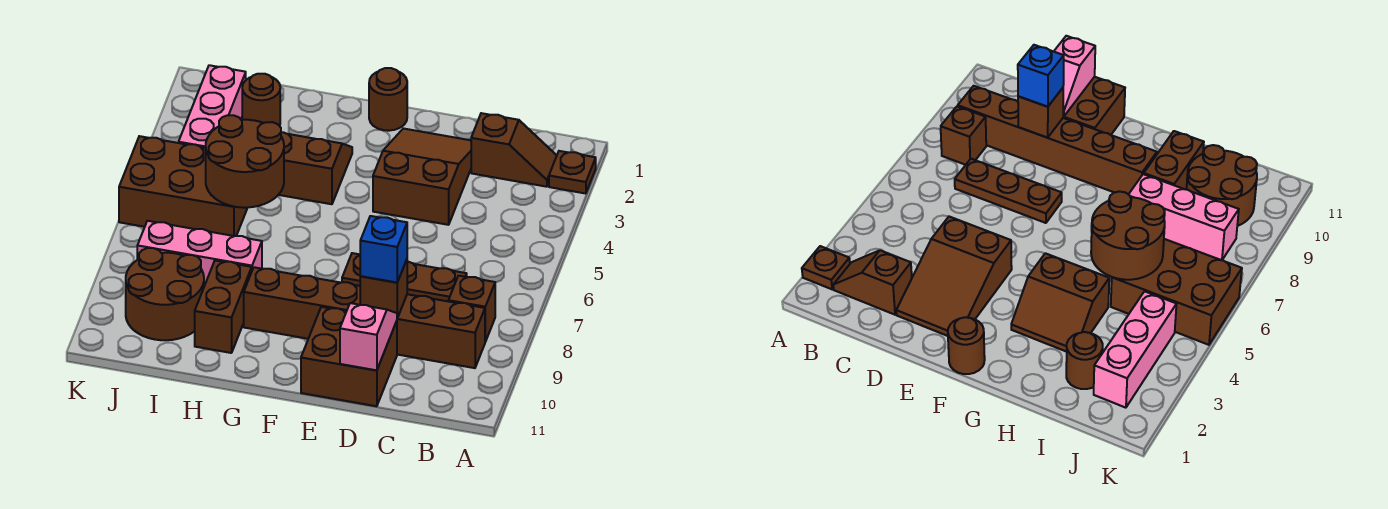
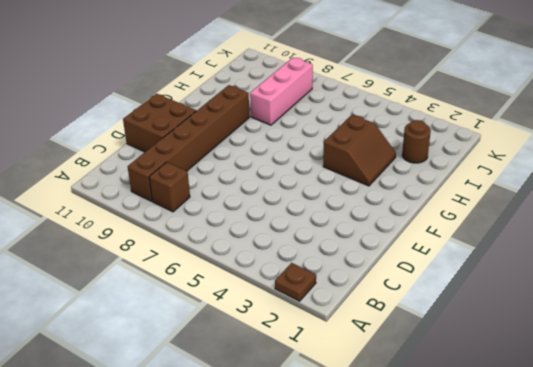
none -> brown slope B2:C2 level 1 top C
none -> brown plate C7:E7 level 1
none -> brown slope D2:E4 level 1 top 4

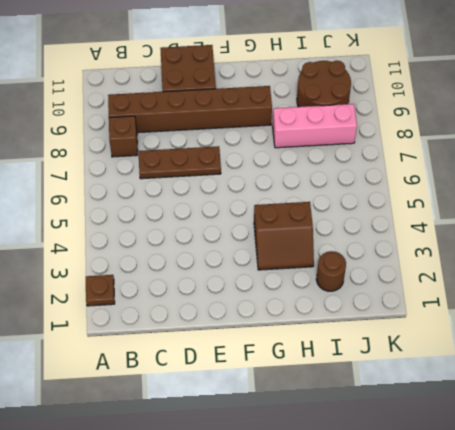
none -> brown slope B2:C2 level 1 top C
none -> brown slope D2:E4 level 1 top 4
none -> brown round brick F1 level 1

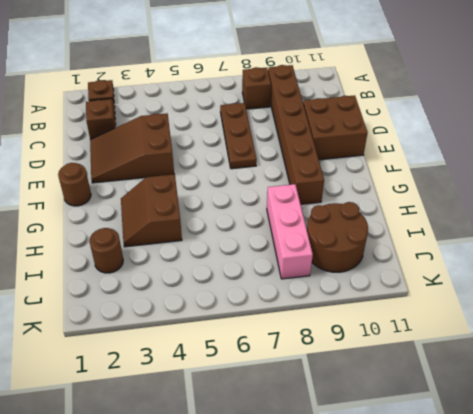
none -> brown brick H9:H10 level 1
none -> brown brick I5:K6 level 1
none -> pink brick J2:J4 level 1

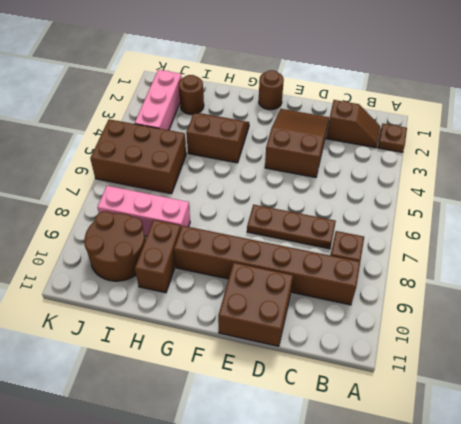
none -> brown brick D9 level 2
none -> pink slope D10:D11 level 2 top 11
none -> brown round brick H5:I6 level 2

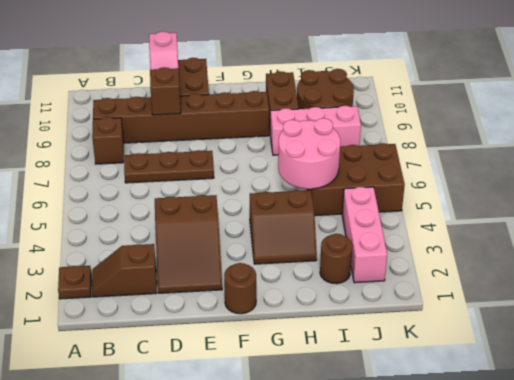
pink round brick H5:I6 level 2 -> brown round brick H5:I6 level 2
none -> blue brick D9 level 3

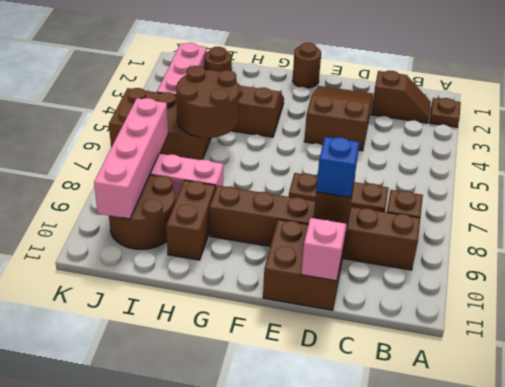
pink brick J7:J10 level 2 -> none

